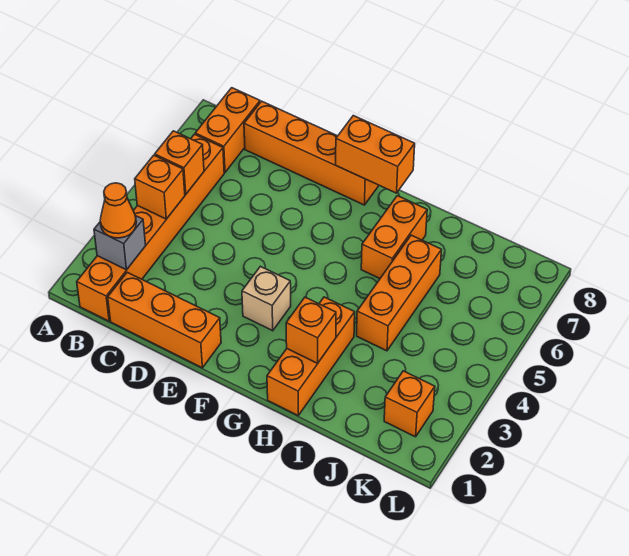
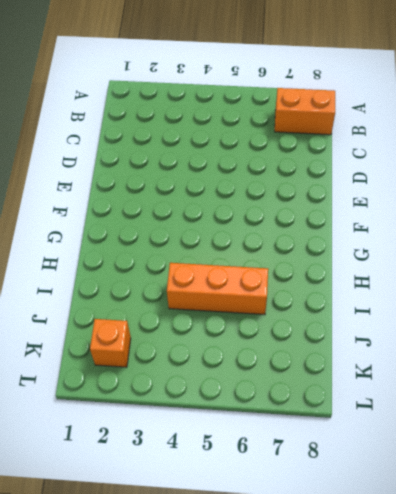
none -> orange brick B1:B6 level 1
none -> orange brick C1:E1 level 1
none -> orange brick C8:F8 level 1

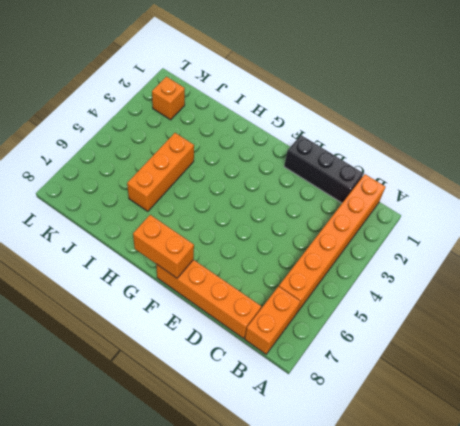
black brick C1:E1 level 1 -> orange brick C1:E1 level 1
none -> tan brick F3 level 1
none -> orange brick H1:H3 level 1
none -> orange brick H6:H7 level 1

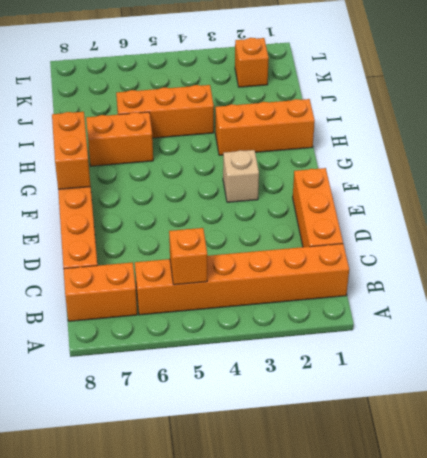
none -> grey brick B2 level 2
none -> orange brick B4 level 2
none -> orange brick H2 level 2

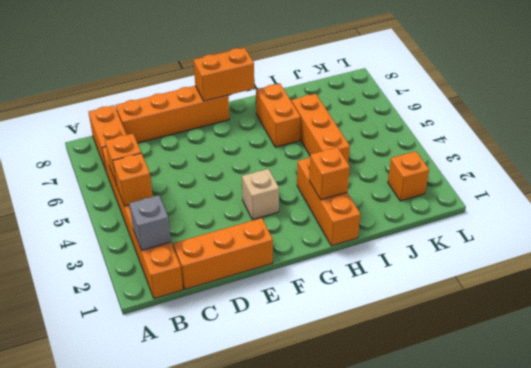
none -> orange cone B2 level 3

